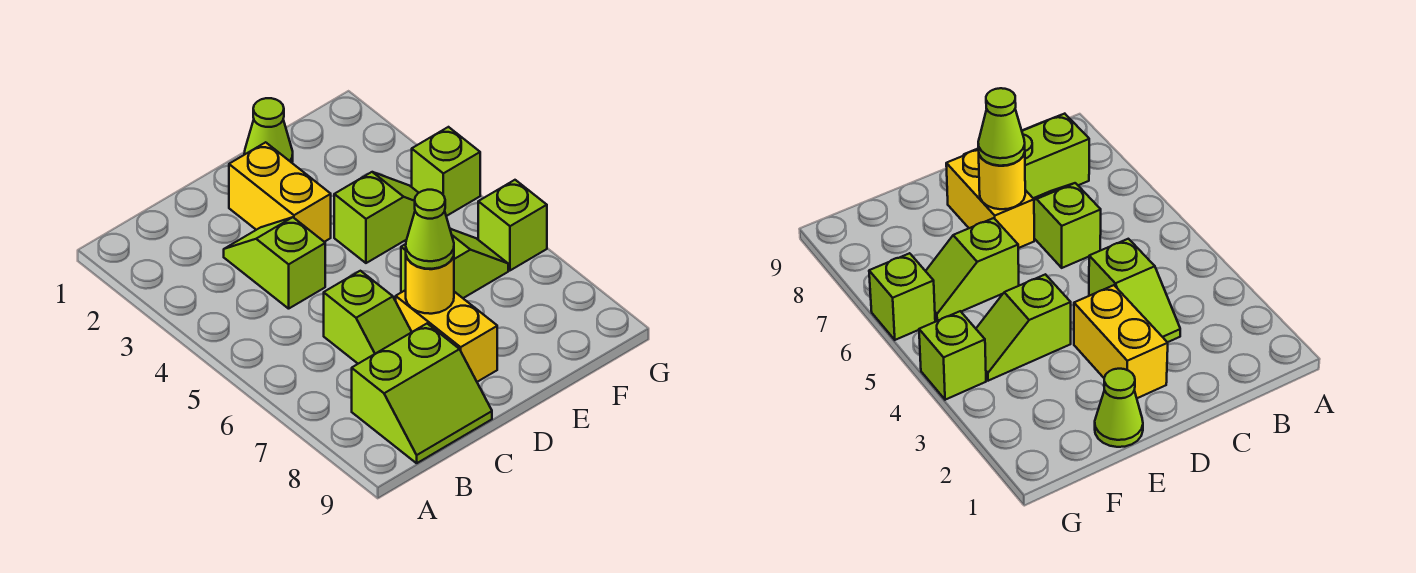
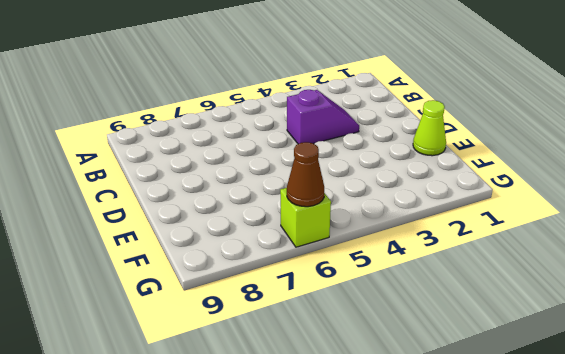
purple slope C3:C4 level 1 top 4 -> lime slope C3:C4 level 1 top 4
brown cone G6 level 2 -> none
none -> lime slope B8:C9 level 1 top 8
none -> lime slope C6:C7 level 1 top 6
none -> yellow brick D2:D3 level 1

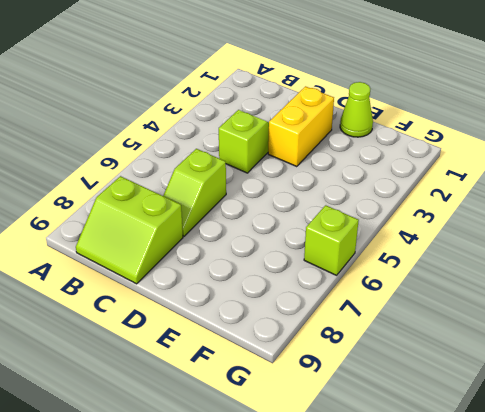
none -> yellow brick D7:D8 level 1
none -> lime slope E4:F4 level 1 top E
none -> lime slope E6:F6 level 1 top E

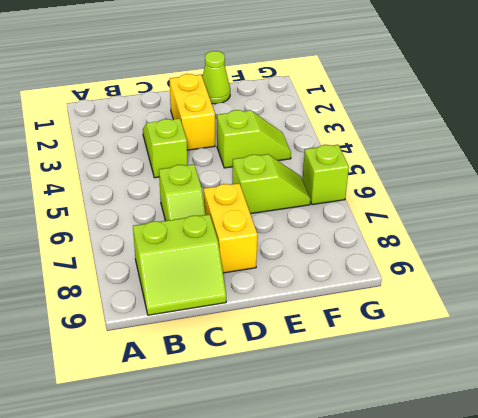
none -> lime brick G4 level 1
none -> yellow round brick D7 level 2
none -> lime cone D7 level 3

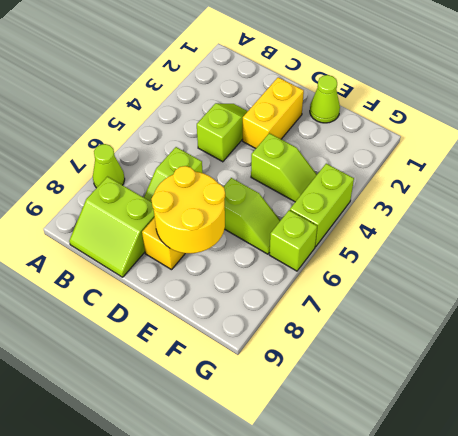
lime cone A7 level 1 -> lime cone D7 level 3
yellow round brick D7:E8 level 2 -> yellow round brick D7 level 2
lime brick G4:G5 level 1 -> lime brick G4 level 1

